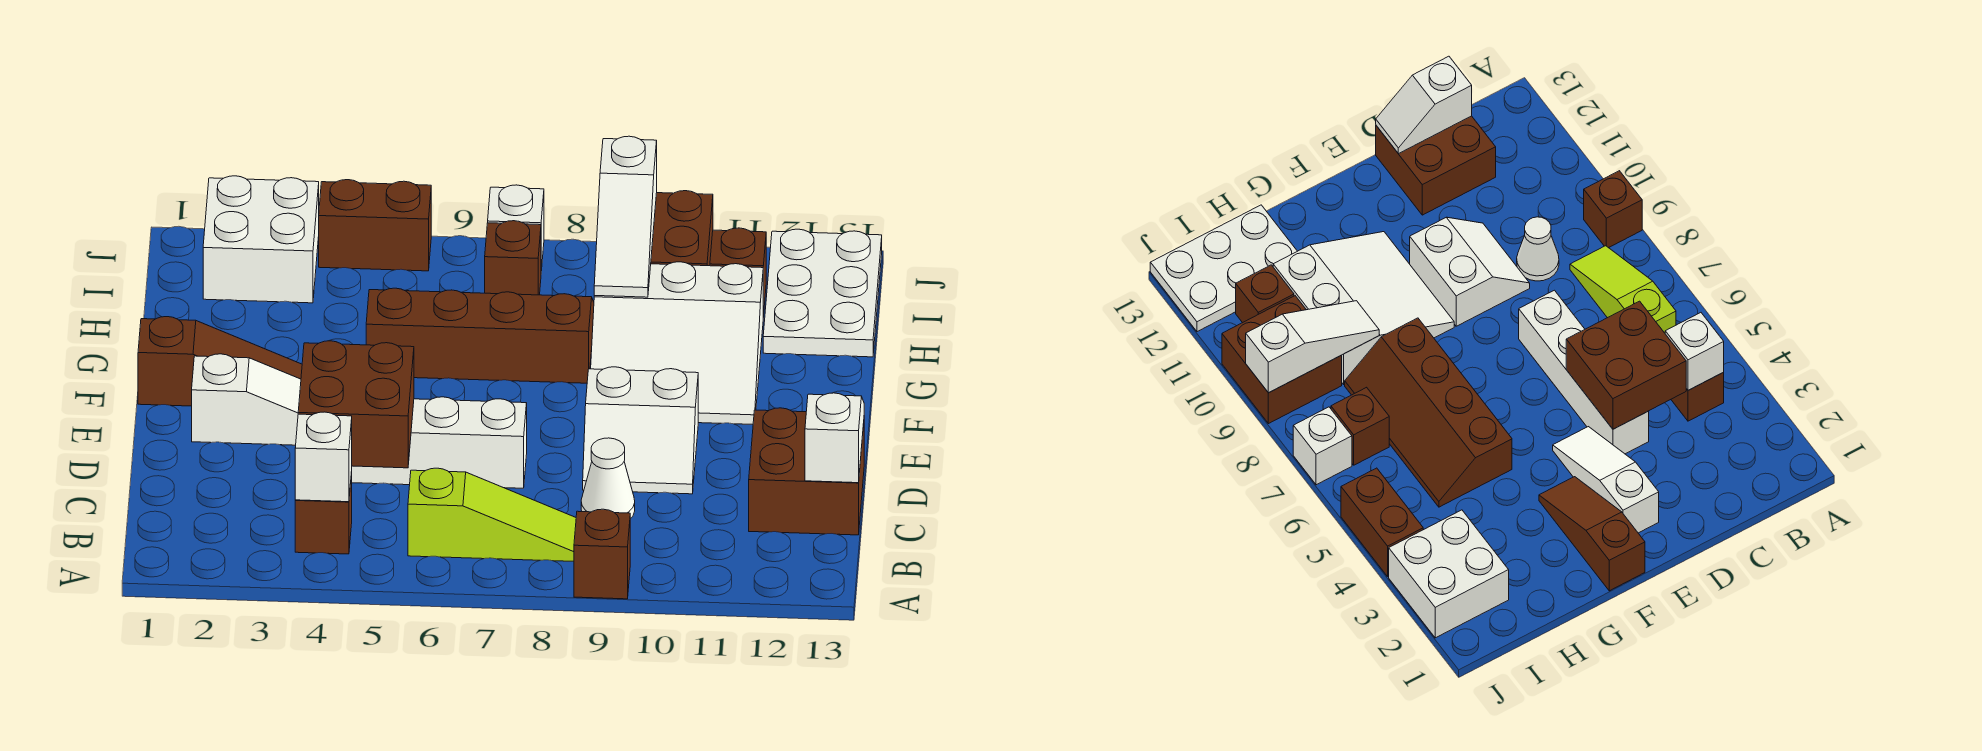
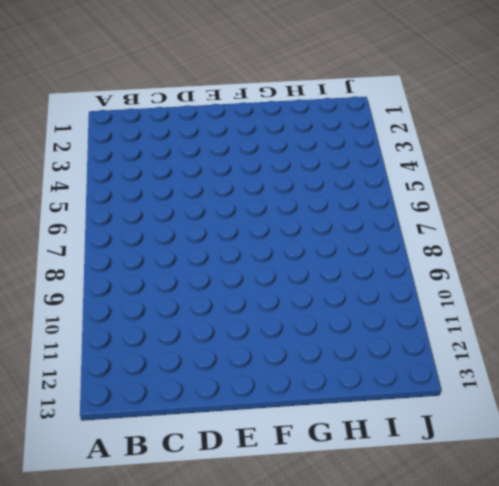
none -> brown brick A9 level 1
none -> brown brick B4 level 1
none -> lime slope B6:B8 level 1 top 6

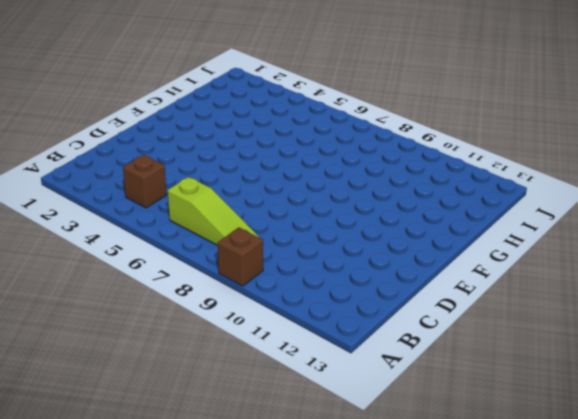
none -> white cone C9 level 1
none -> brown brick C12:D13 level 1
none -> white brick D4:D7 level 1

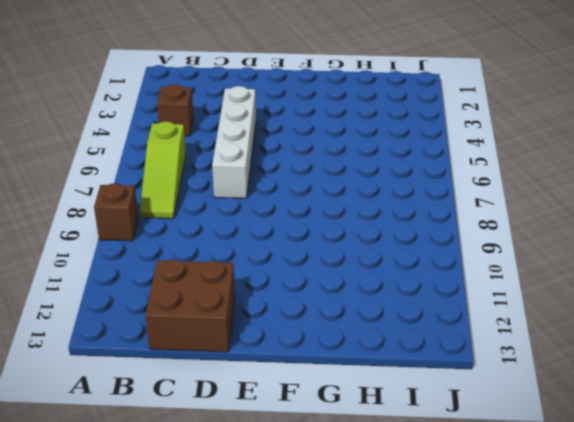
none -> white cone C9 level 1
none -> white slope D9:E10 level 1 top E
none -> white slope E2:E4 level 1 top 2

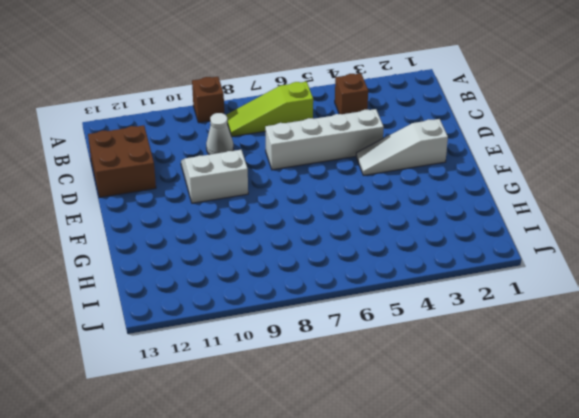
none -> brown slope F1:F3 level 1 top 1
none -> white slope F9:H11 level 1 top H
none -> brown slope G5:H8 level 1 top G

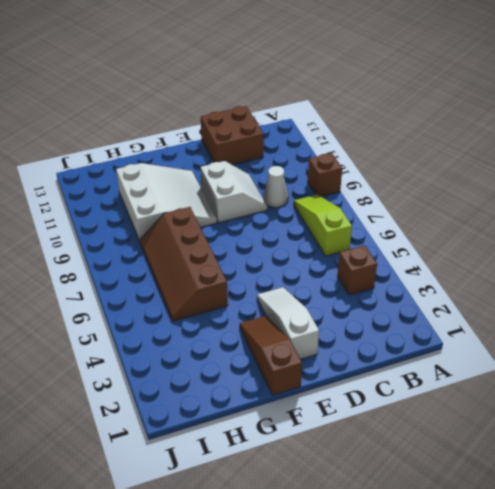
none -> white brick D4:D7 level 1
none -> white plate H12:J13 level 1
none -> white brick I2:J3 level 1

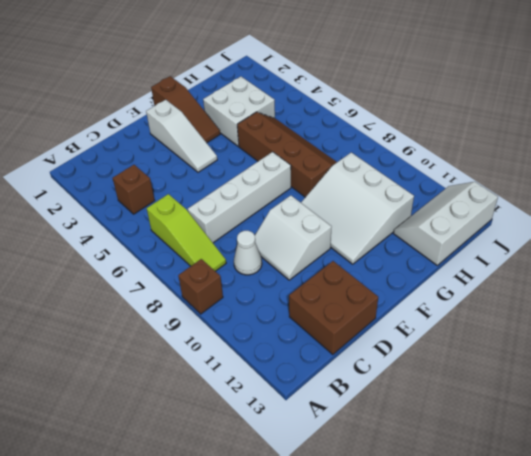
white brick C7:F7 level 1 -> white brick D4:D7 level 1
white brick G3:H4 level 1 -> white brick I2:J3 level 1
white slope H12:J13 level 1 top 13 -> white plate H12:J13 level 1
none -> brown brick I7 level 1
none -> brown brick I9:J10 level 1
none -> brown brick I11 level 1

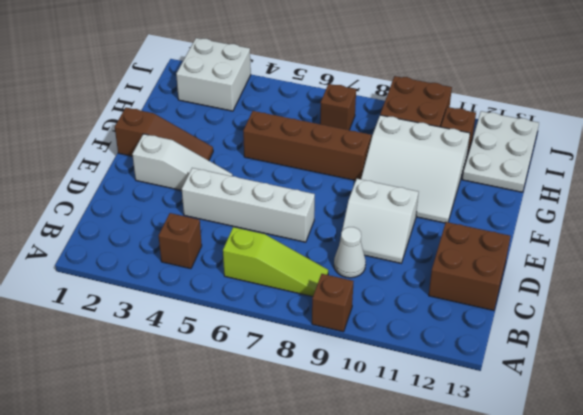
none -> brown brick J4:J5 level 1
none -> white brick J7 level 1
none -> white brick B4 level 2

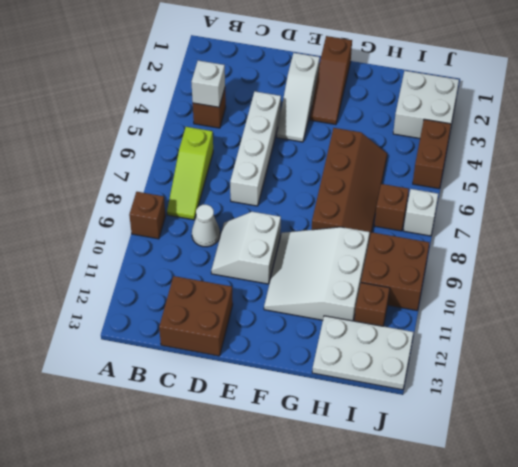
none -> brown brick C4:D5 level 2
none -> white slope C13:D13 level 2 top C
none -> white slope H9:J9 level 2 top J

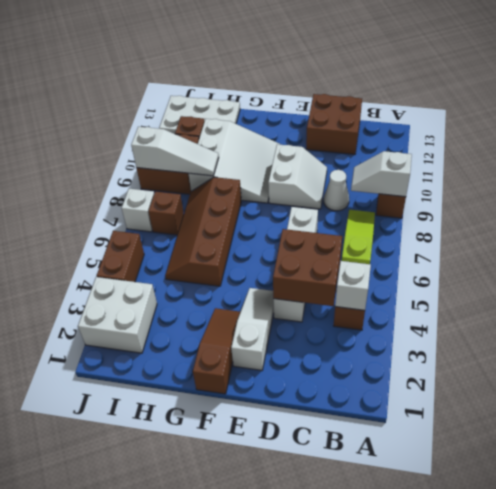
white slope A9:B9 level 2 top A -> white slope C13:D13 level 2 top C

